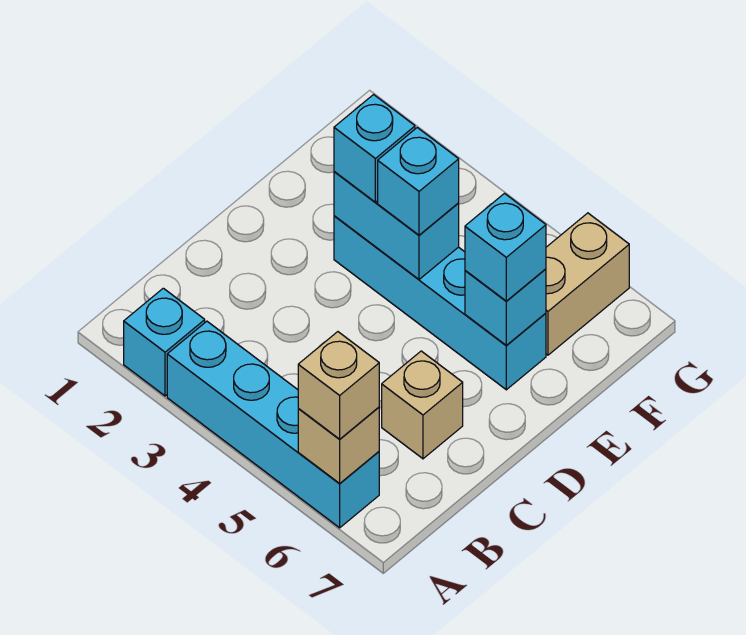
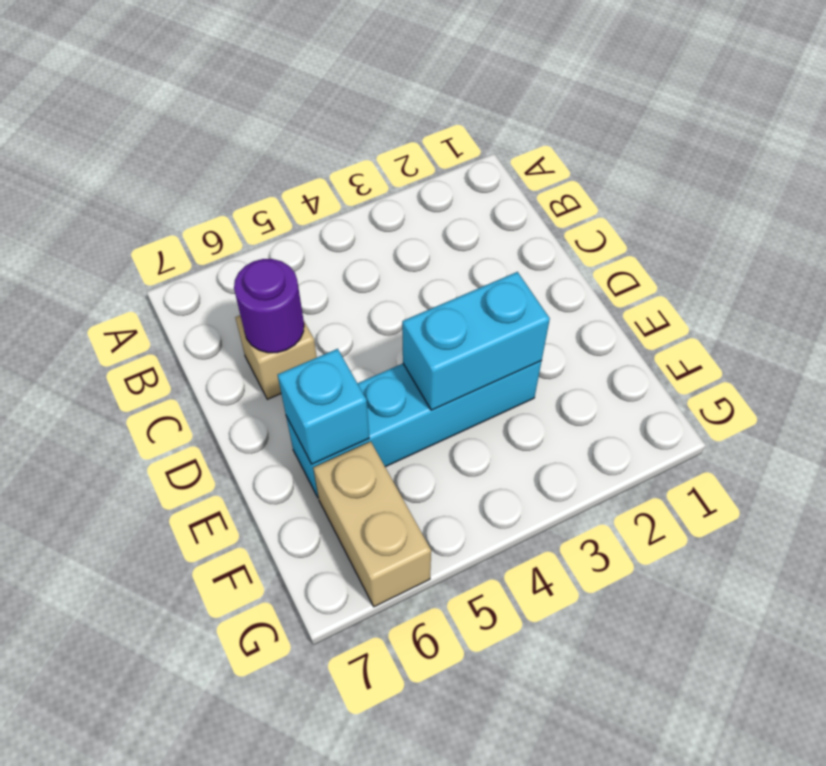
purple round brick C6 level 2 -> none
none -> cyan brick A2 level 1
none -> cyan brick A3:A6 level 1
none -> tan brick A6 level 2

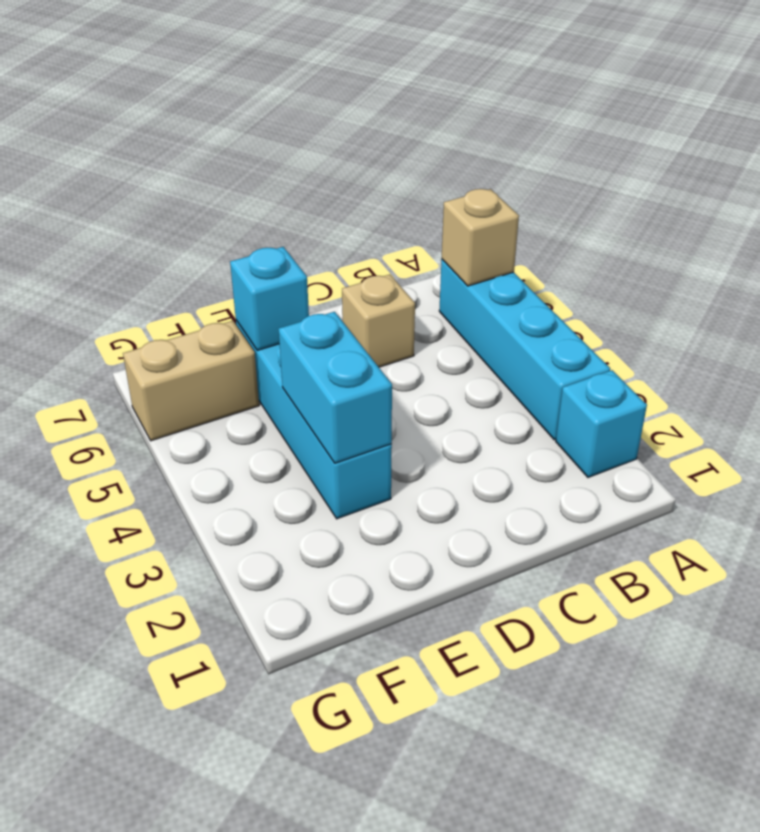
none -> tan brick A6 level 3
none -> cyan brick E3 level 3
none -> cyan brick E4 level 3

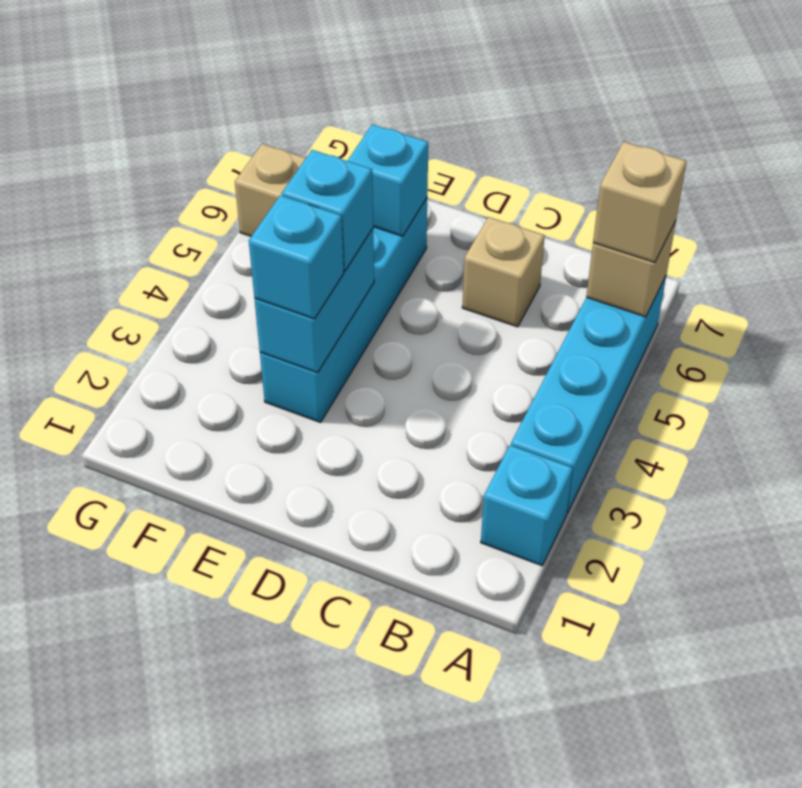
none -> cyan brick E6 level 3

